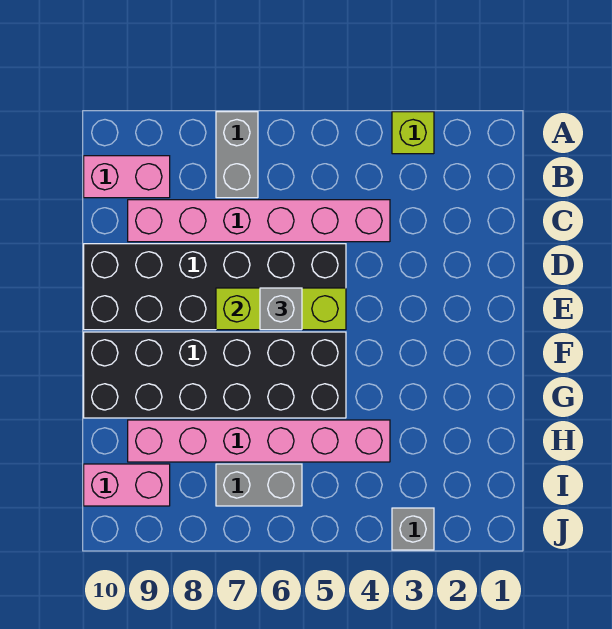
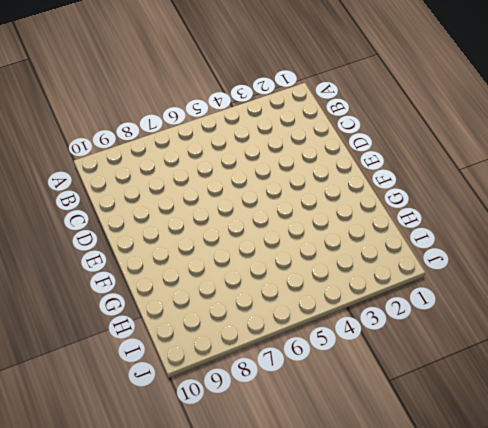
none -> lime brick A3 level 1
none -> grey brick A7:B7 level 1
none -> pink brick B9:B10 level 1

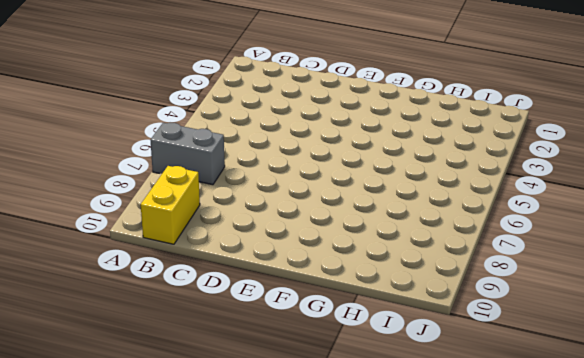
yellow brick B9:B10 level 1 -> pink brick B9:B10 level 1
none -> lime brick A3 level 1
none -> pink brick C4:C9 level 1
none -> black brick D5:E10 level 1

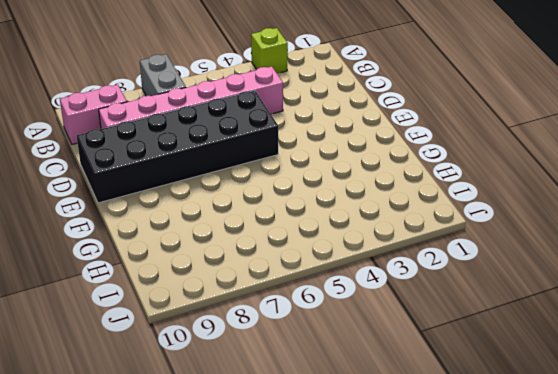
none -> black brick F5:G10 level 1
none -> pink brick H4:H9 level 1
none -> grey brick I6:I7 level 1

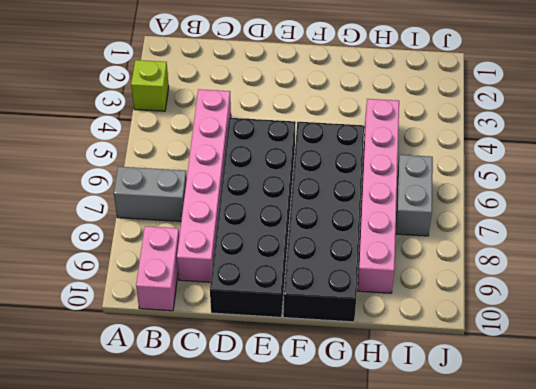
none -> pink brick I9:I10 level 1
none -> grey brick J3 level 1
none -> lime brick E5:E7 level 2

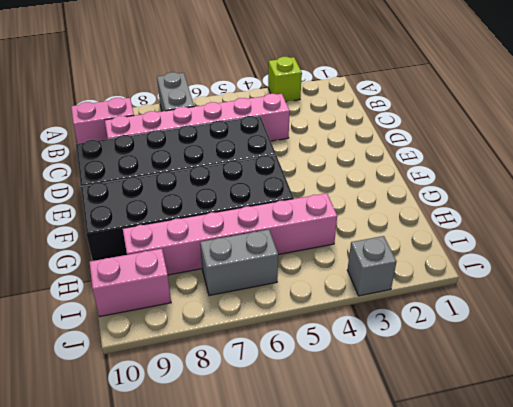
none -> lime brick E5:E7 level 2
none -> grey brick E6 level 3

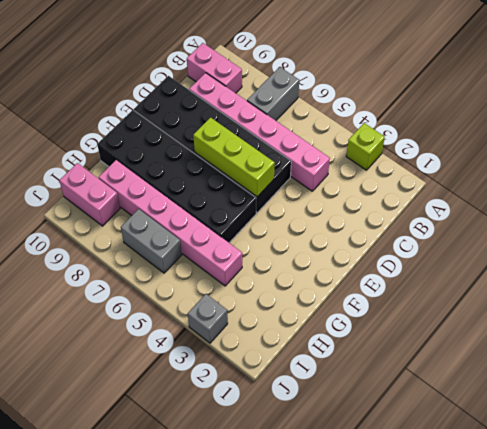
none -> grey brick E6 level 3

